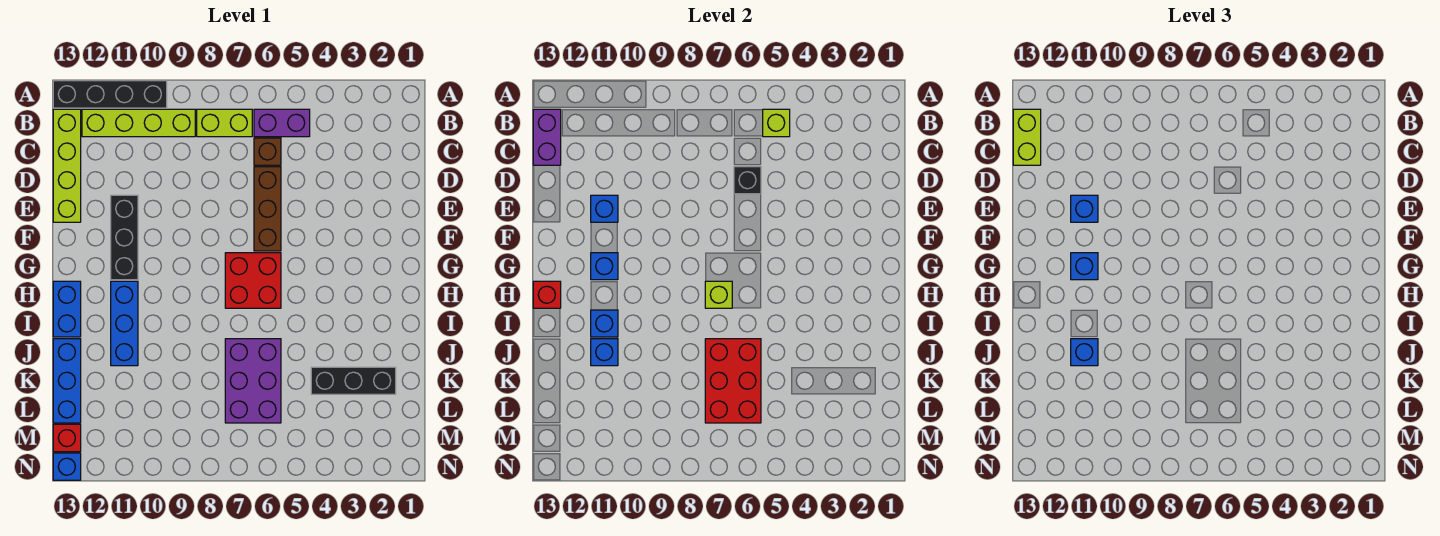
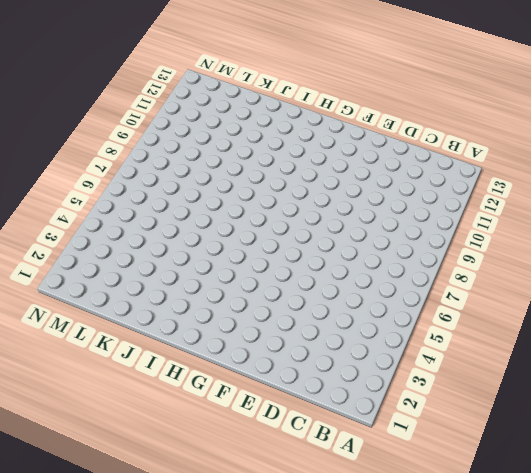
none -> black brick A10:A13 level 1
none -> purple brick B5:B6 level 1
none -> lime brick B7:B8 level 1
none -> lime brick B9:B12 level 1

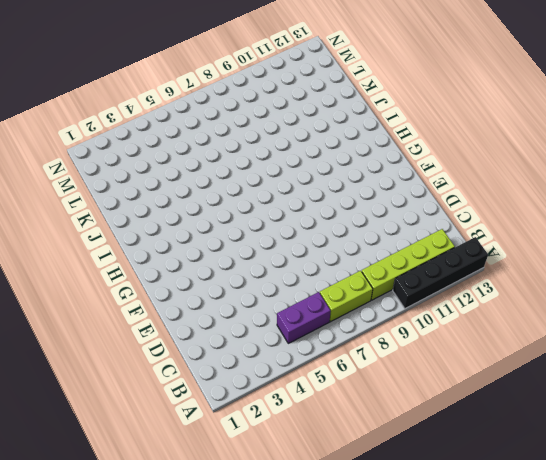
none -> lime brick B13:E13 level 1
none -> brown brick C6 level 1
none -> brown brick D6:F6 level 1
none -> black brick E11:G11 level 1

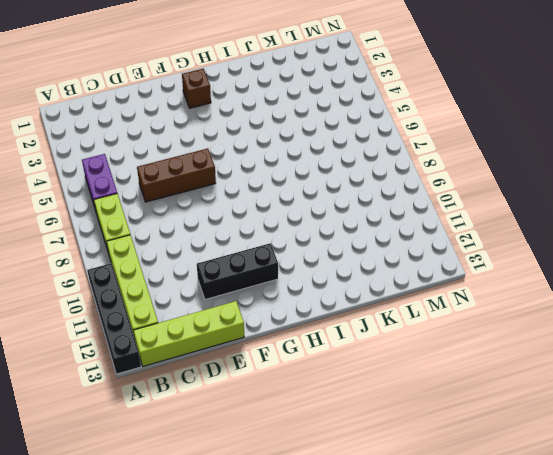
brown brick G2 level 1 -> brown brick C6 level 1
none -> red brick G6:H7 level 1
none -> blue brick H11:J11 level 1
none -> blue brick H13:I13 level 1
none -> purple brick J6:L7 level 1

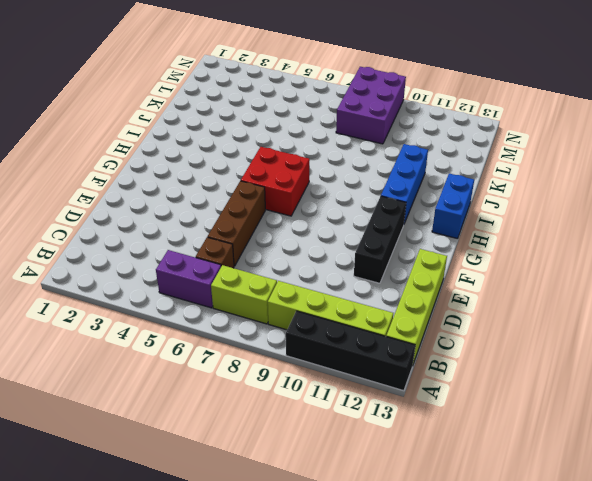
purple brick L8:N9 level 1 -> purple brick J6:L7 level 1
none -> blue brick J13:L13 level 1
none -> black brick K2:K4 level 1
none -> red brick M13 level 1
none -> blue brick N13 level 1

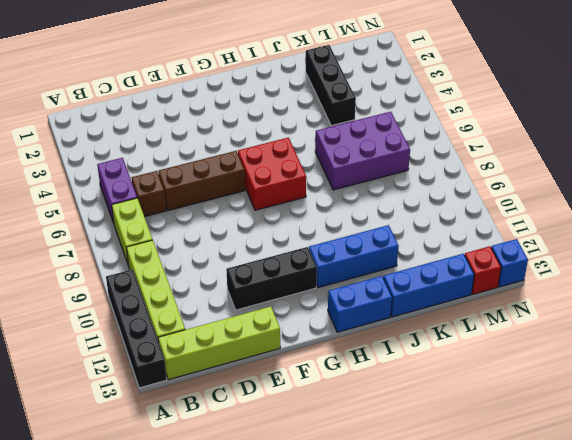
none -> lime brick B5 level 2
none -> purple brick B13:C13 level 2
none -> black brick D6 level 2
none -> blue brick E11 level 2

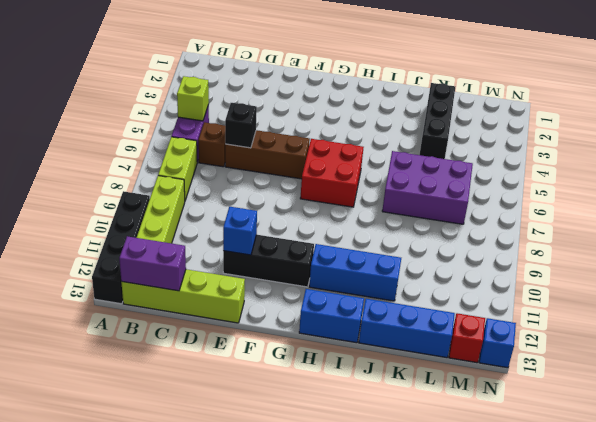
none -> blue brick G11 level 2
none -> lime brick H7 level 2
none -> red brick H13 level 2
none -> blue brick I11 level 2

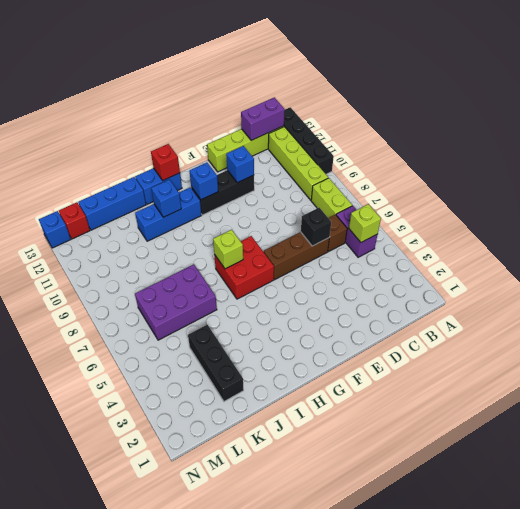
none -> red brick J6:L7 level 2
none -> blue brick J11 level 2
none -> lime brick B13:C13 level 3
none -> blue brick E11 level 3

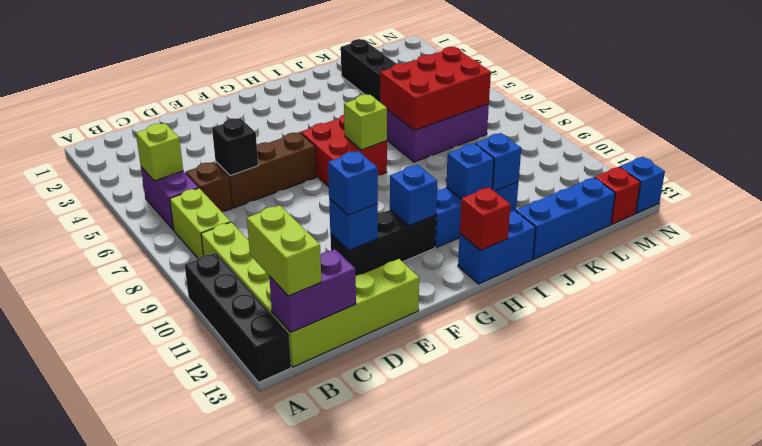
lime brick B12:B13 level 3 -> lime brick B13:C13 level 3
none -> blue brick G11 level 3
none -> blue brick J11 level 3

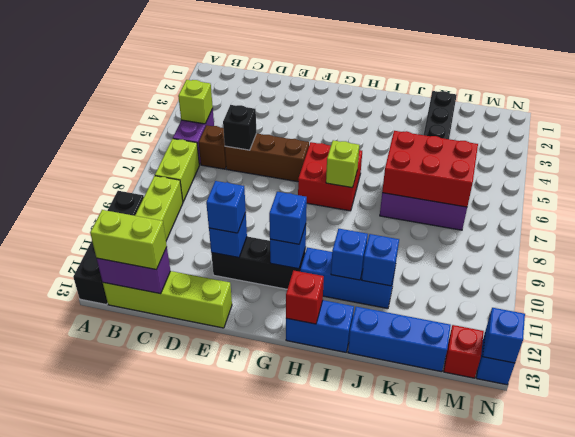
blue brick N13 level 2 -> blue brick J11 level 3

